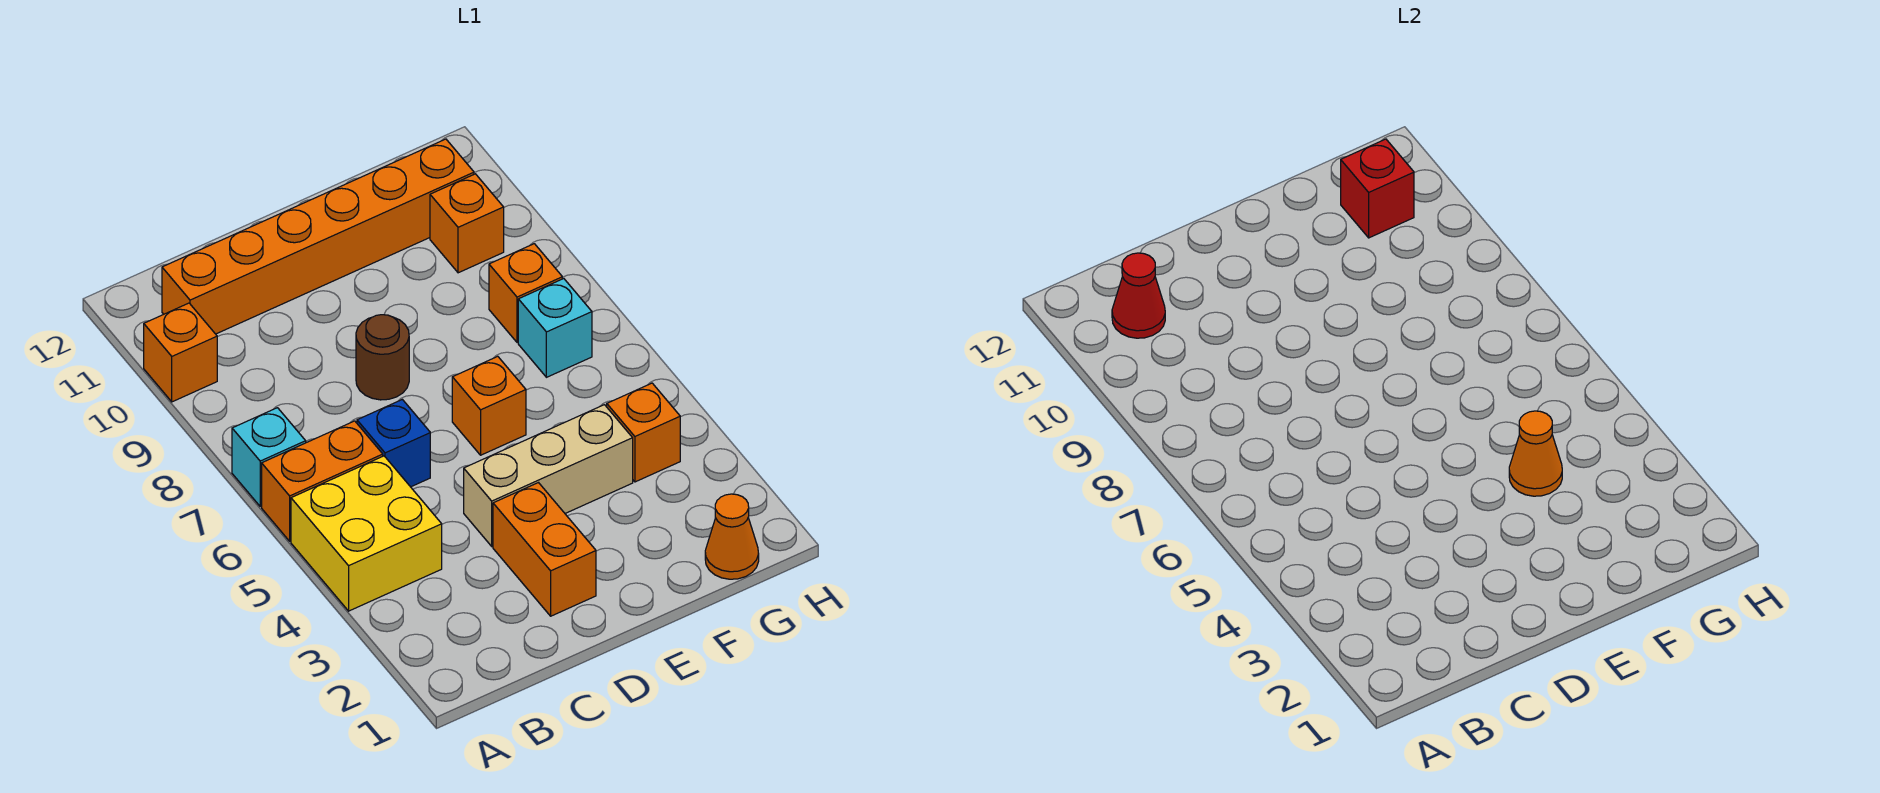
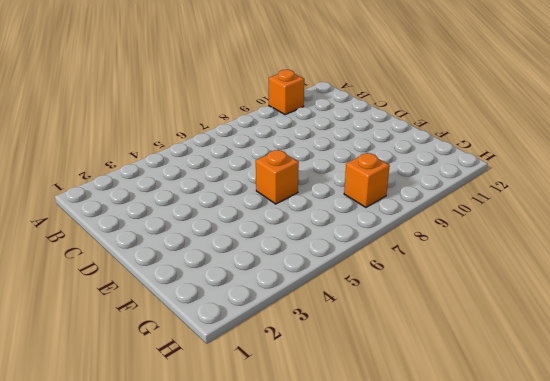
none -> yellow brick A4:B5 level 1
none -> orange brick A6:B6 level 1
none -> cyan brick A7 level 1

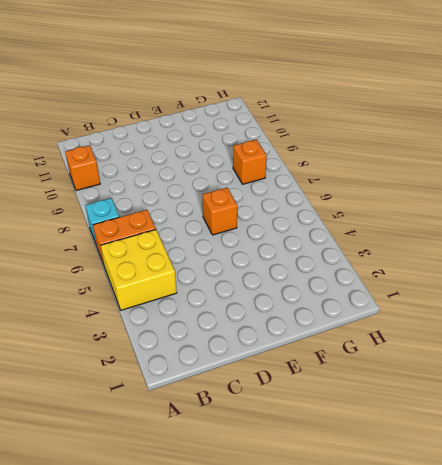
none -> orange brick B11:G11 level 1
none -> blue brick C6 level 1
none -> orange brick D2:D3 level 1

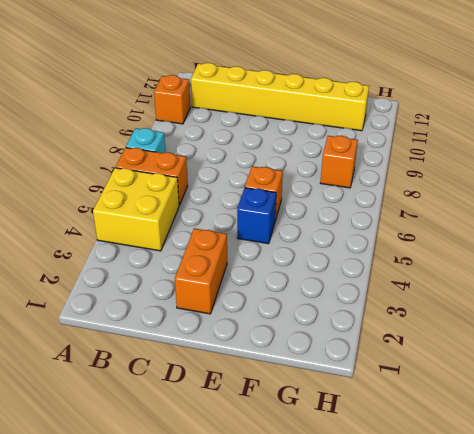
yellow brick B11:G11 level 1 -> orange brick B11:G11 level 1
blue brick E5 level 1 -> blue brick C6 level 1
none -> tan brick D4:F4 level 1
none -> brown round brick D8 level 1
none -> orange cone G1 level 1

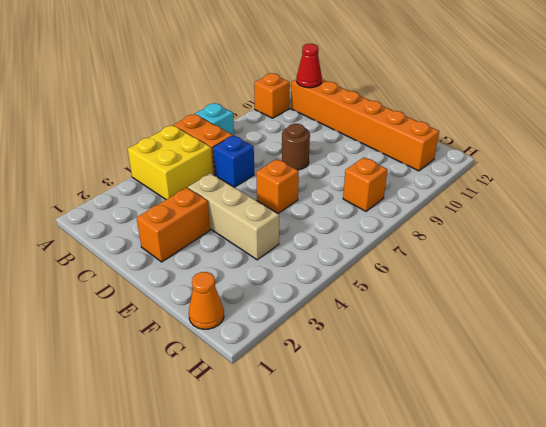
none -> orange brick G4 level 1
none -> cyan brick G7 level 1
none -> orange brick G10 level 1

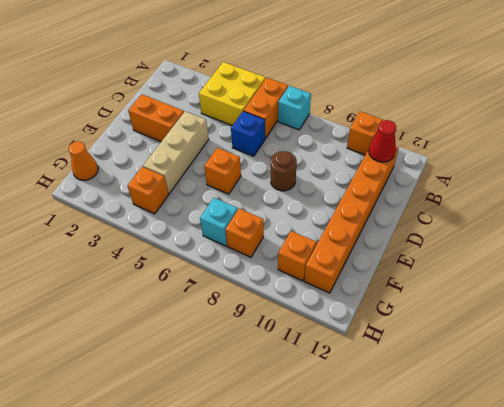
none -> orange cone F4 level 2
none -> red brick G11 level 2

